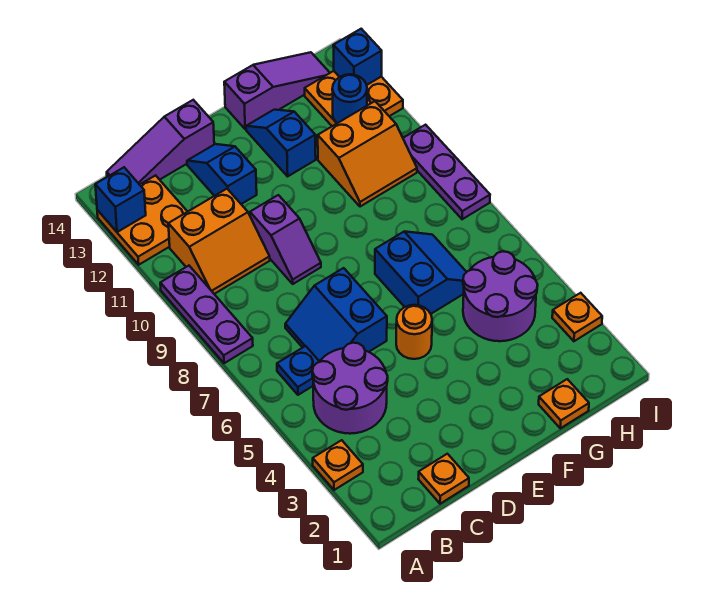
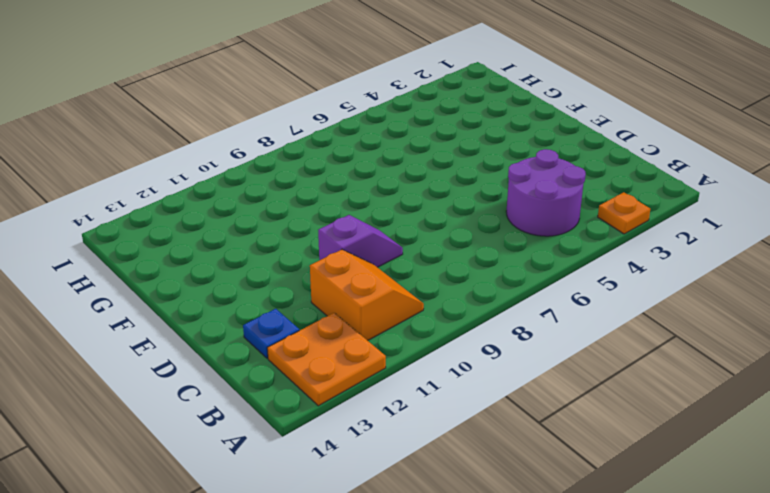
blue plate C13 level 1 -> blue plate B6 level 1
none -> purple plate A8:A10 level 1
none -> purple slope B14:D14 level 1 top D
none -> orange plate C1 level 1

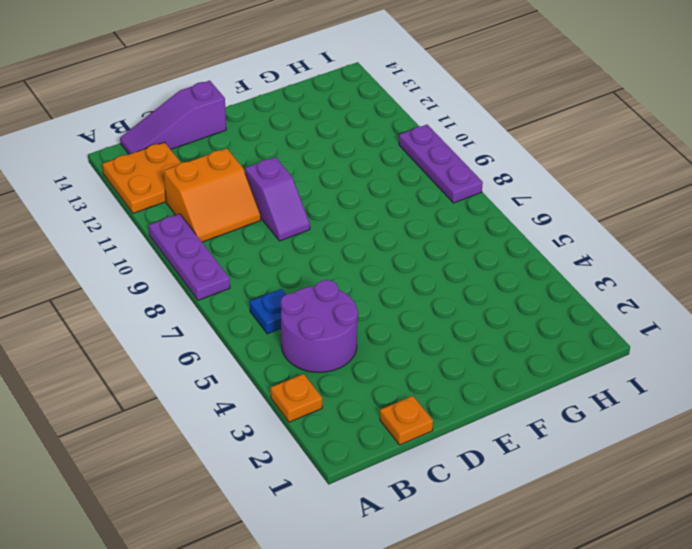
none -> blue slope C6:D7 level 1 top D
none -> blue slope D12:D13 level 1 top 12
none -> orange round brick E5 level 1

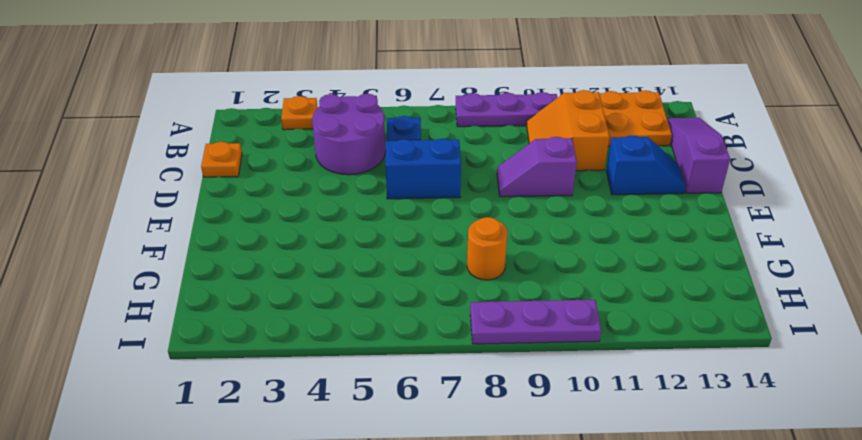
orange round brick G8 level 1 -> orange round brick E5 level 1
none -> blue slope F6:G7 level 1 top F
none -> blue slope F12:F13 level 1 top 12
none -> purple slope F14:H14 level 1 top F

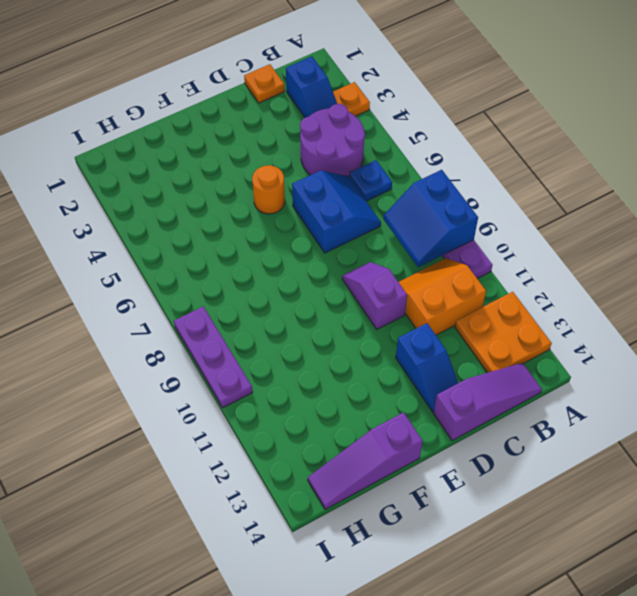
blue slope A8:B9 level 2 top A -> blue slope F6:G7 level 1 top F
blue slope B2:B3 level 1 top 2 -> blue slope F12:F13 level 1 top 12
none -> orange plate G1 level 1
none -> purple round brick G4:H5 level 1
none -> orange slope G10:H11 level 1 top 11

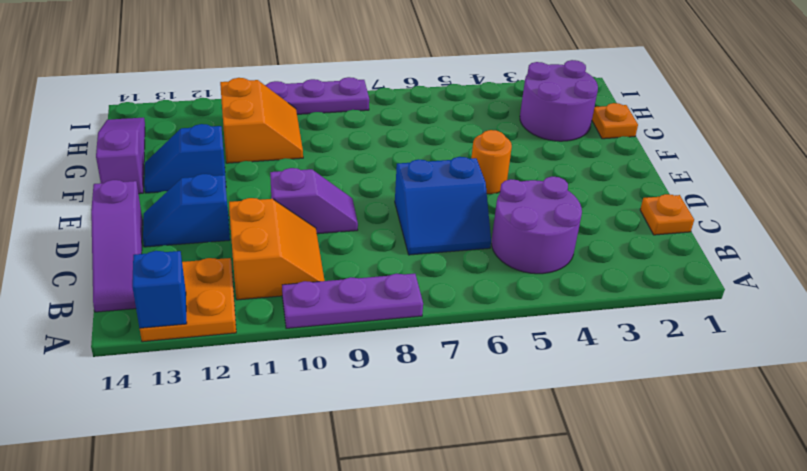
purple round brick G2:H3 level 1 -> purple round brick G4:H5 level 1
none -> orange plate A3 level 1
none -> blue plate B6 level 1
none -> blue slope F6:G7 level 1 top F

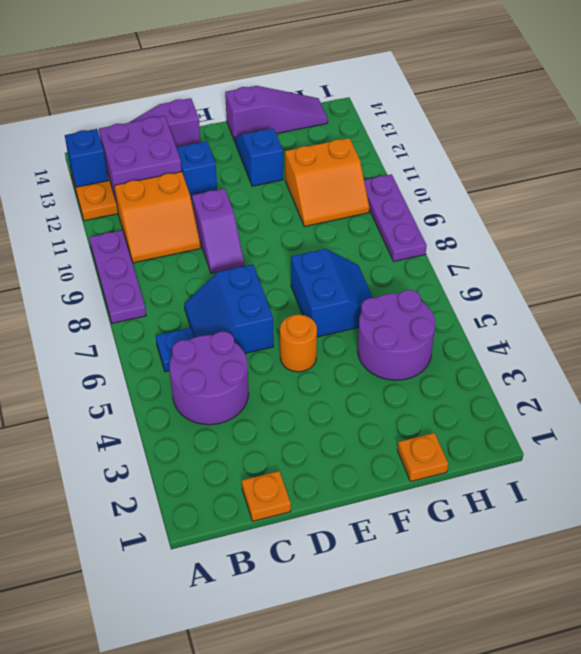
purple brick B12:C13 level 2 -> none
none -> orange plate A3 level 1
none -> orange plate H12:I13 level 1
none -> orange plate I3 level 1

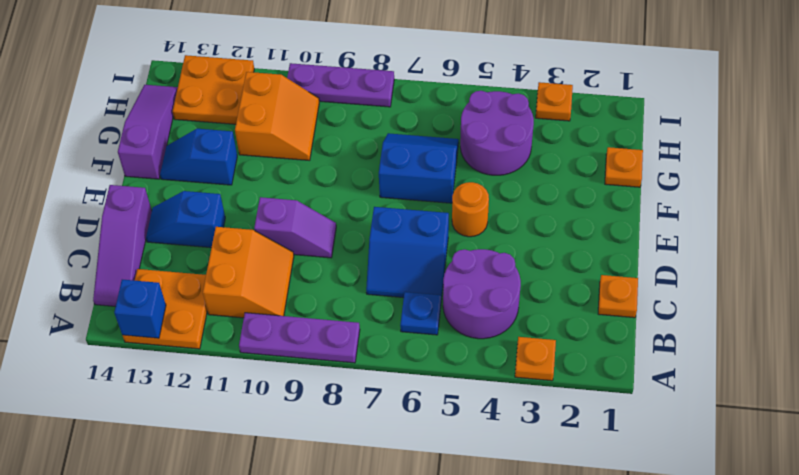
none -> blue round brick H12 level 2
none -> blue brick I13 level 2

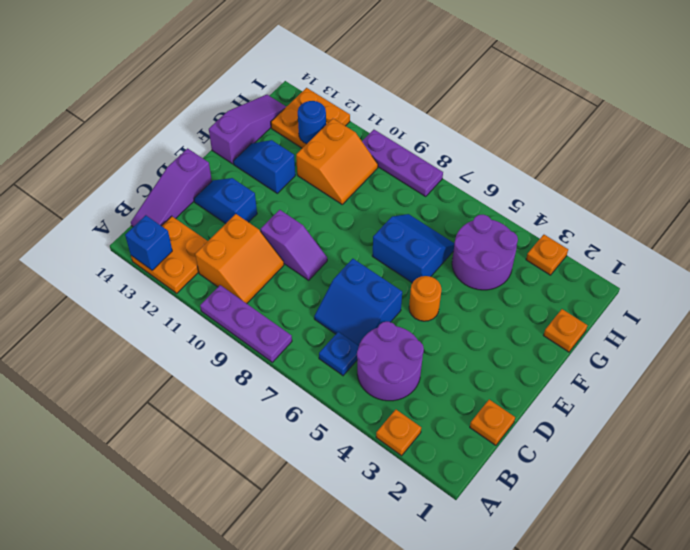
none -> blue brick I13 level 2

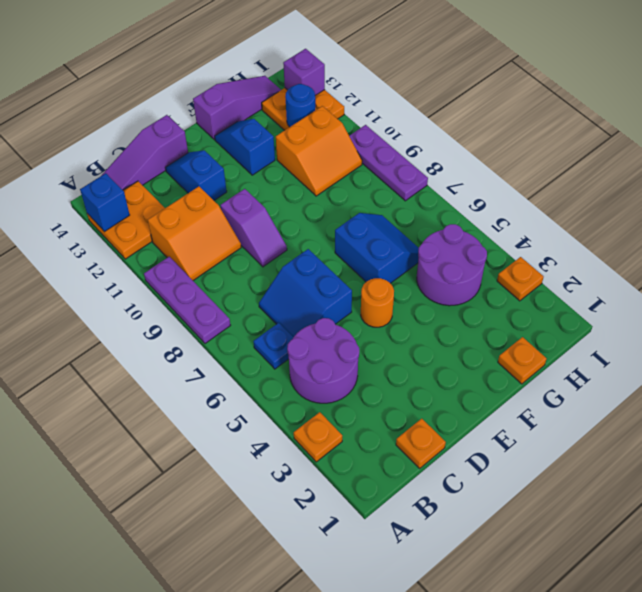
purple brick I13 level 2 -> blue brick I13 level 2

